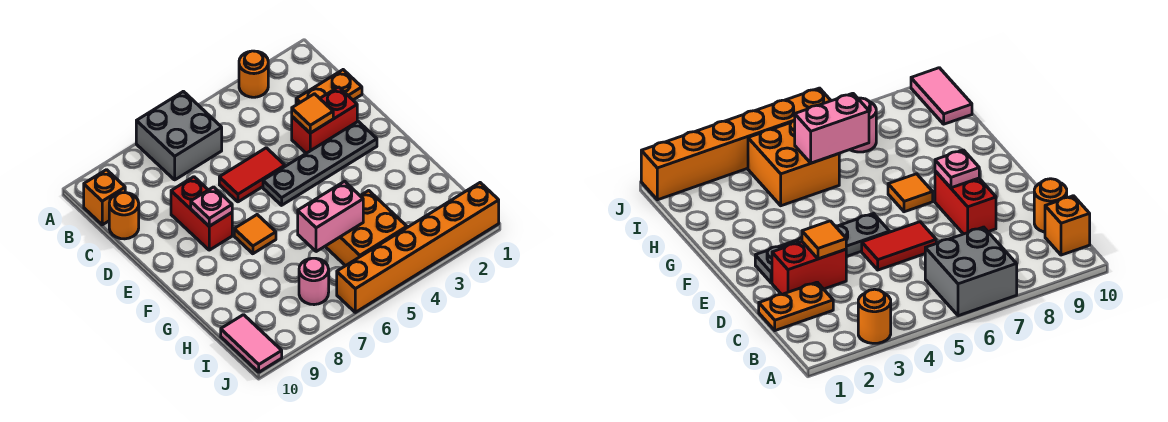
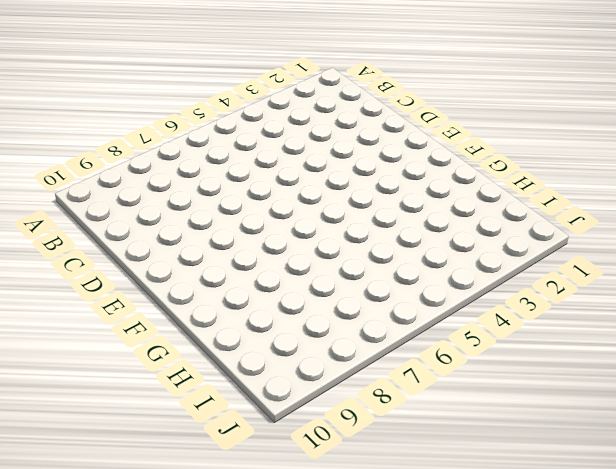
none -> orange round brick A3 level 1
none -> grey brick A6:B7 level 1
none -> orange brick B10 level 1

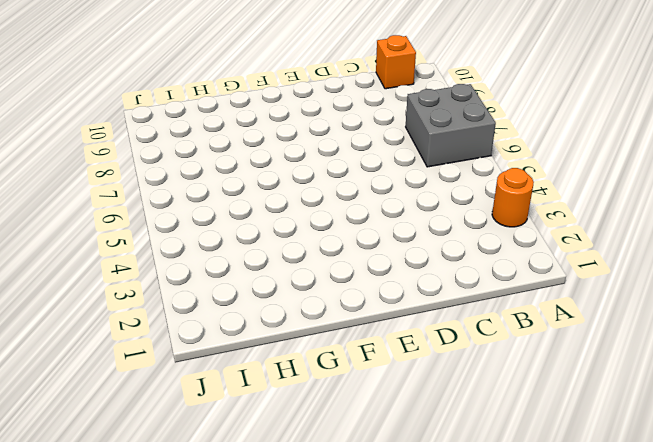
none -> orange plate C1:C2 level 1
none -> orange round brick C10 level 1
none -> red brick D2:D3 level 1

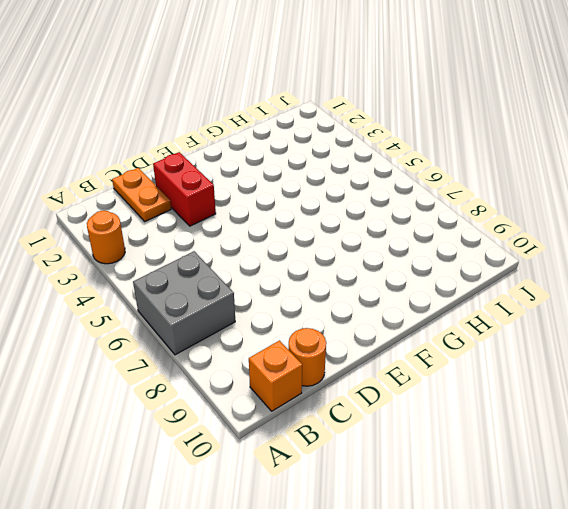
none -> red tile D5:D6 level 1
none -> red brick D8:E8 level 1
none -> grey plate E2:E5 level 1

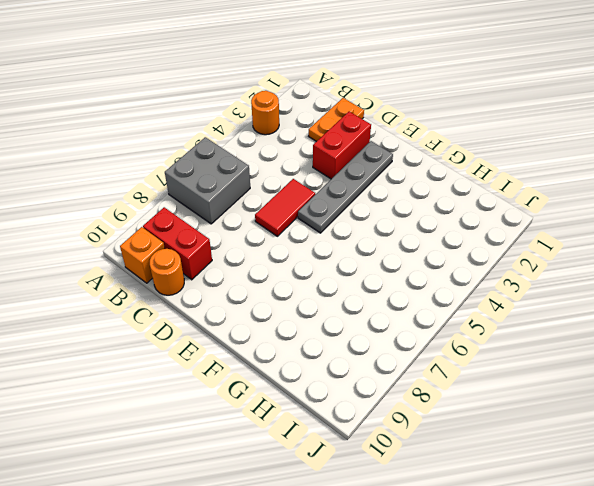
red brick B9:C9 level 1 -> red brick D8:E8 level 1
none -> orange tile F7 level 1
none -> orange brick H4:I5 level 1
none -> pink round brick I7 level 1

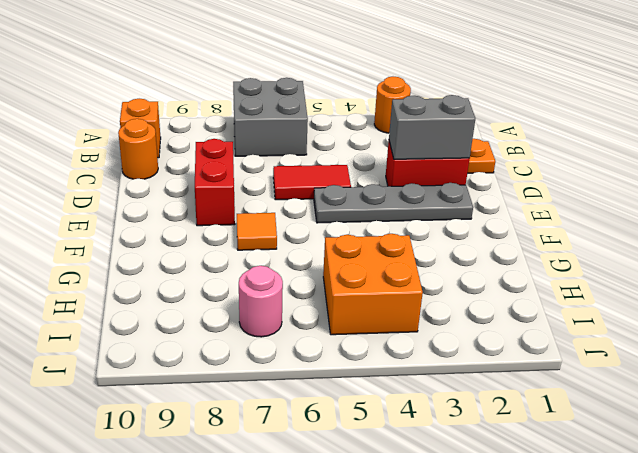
grey brick D2:D3 level 2 -> orange tile D3 level 2
none -> pink tile I10:J10 level 1
none -> orange brick J1:J6 level 1
none -> pink plate E8 level 2

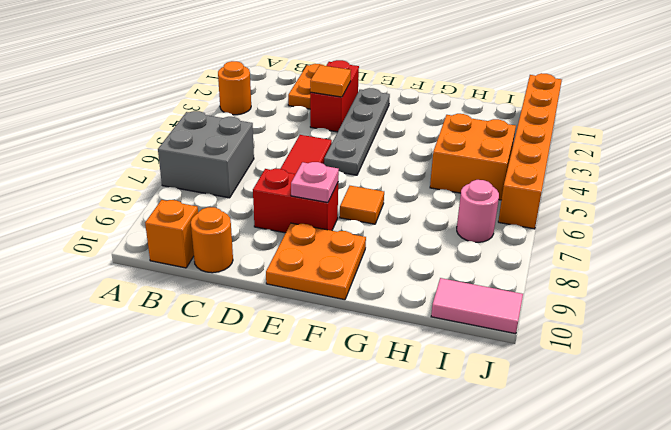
orange plate E9:F10 level 1 -> none
none -> pink brick H5:H6 level 2

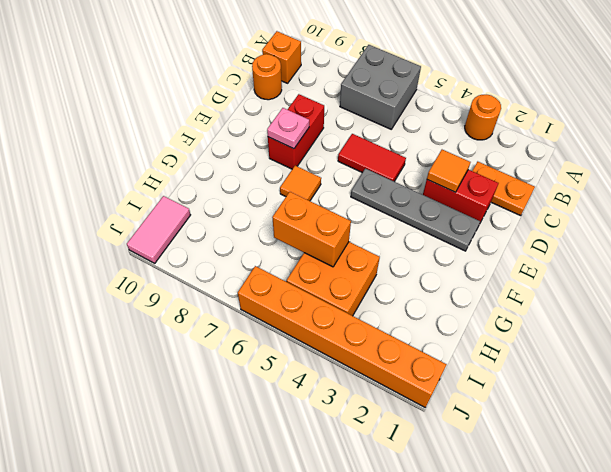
orange brick H5:H6 level 2 -> pink brick H5:H6 level 2
none -> pink round brick I7 level 1

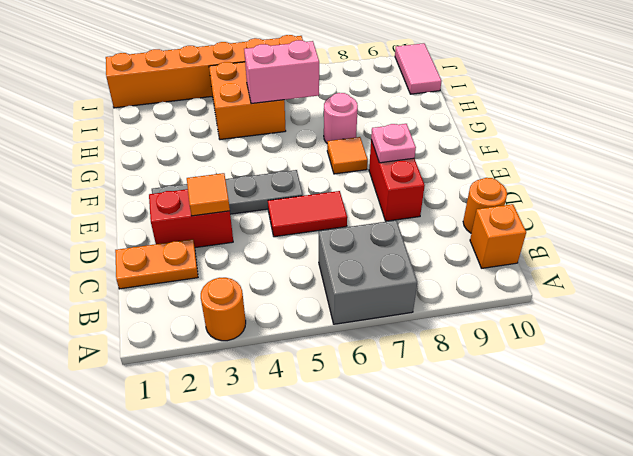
pink round brick G7 level 1 -> pink round brick I7 level 1

